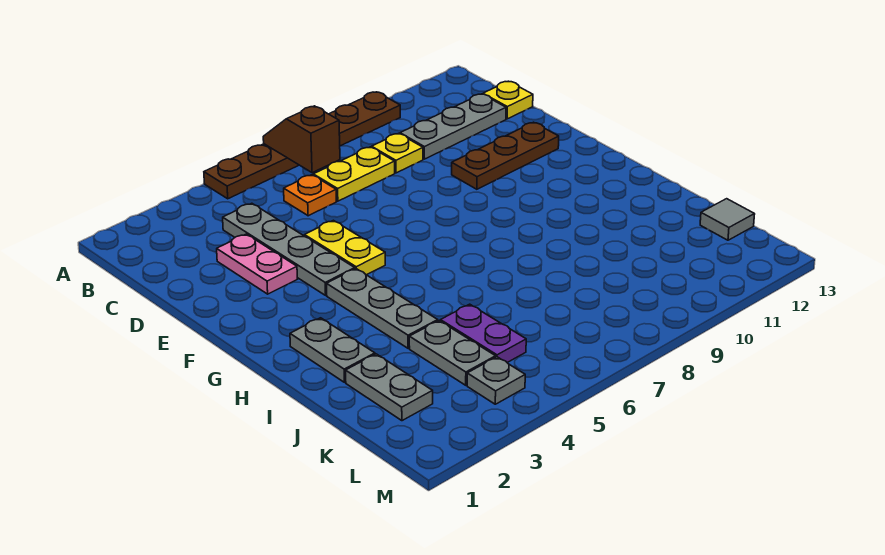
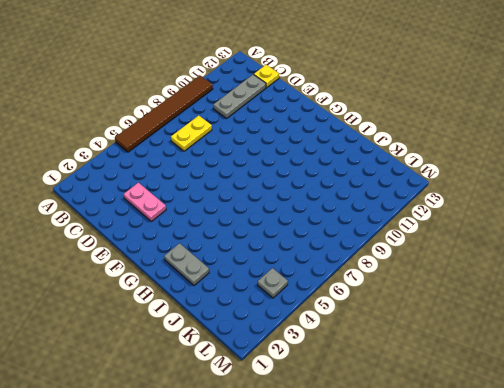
brown tile A5:A10 level 1 -> brown plate A5:A10 level 1
none -> grey plate C4:F4 level 1
none -> orange plate C6 level 1
none -> yellow plate C9 level 1

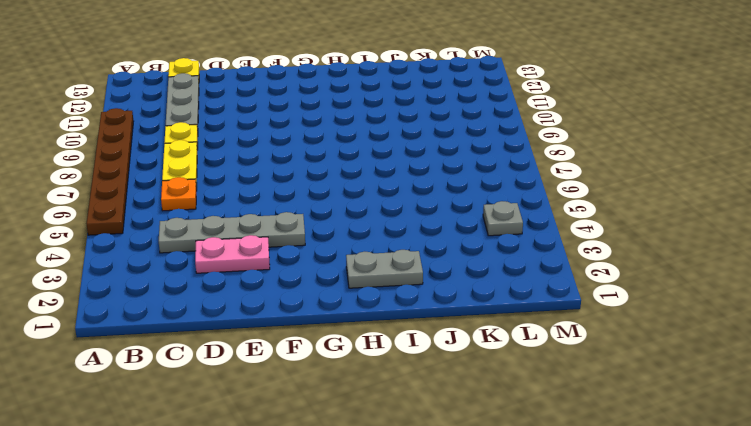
none -> yellow plate E5:F5 level 1
none -> brown plate E10:E12 level 1
none -> grey plate G4:I4 level 1

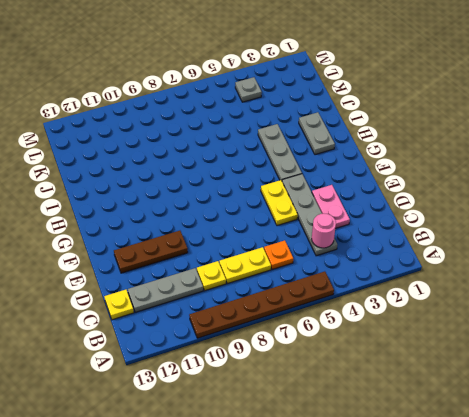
pink round brick C4 level 2 -> none
none -> grey plate J2:K2 level 1
none -> grey plate J4:K4 level 1
none -> purple plate J5:K5 level 1

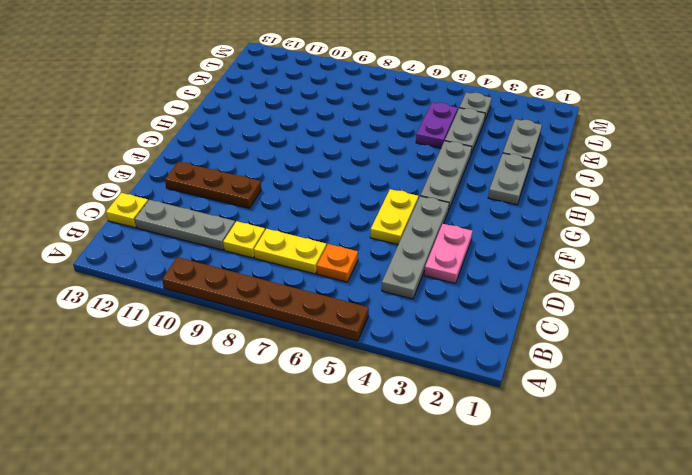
none -> grey tile K13 level 1
none -> brown slope A7:B7 level 2 top B

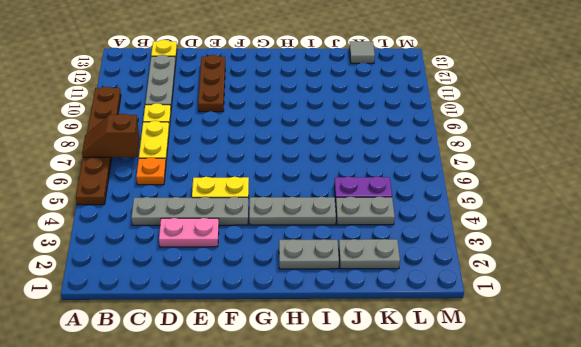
none -> grey plate L4 level 1

